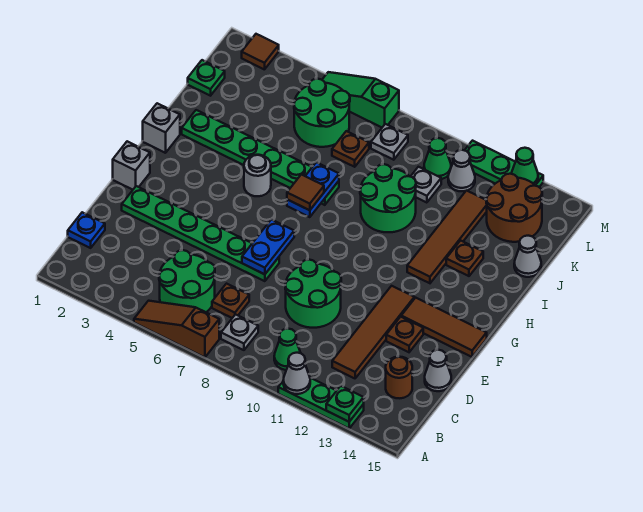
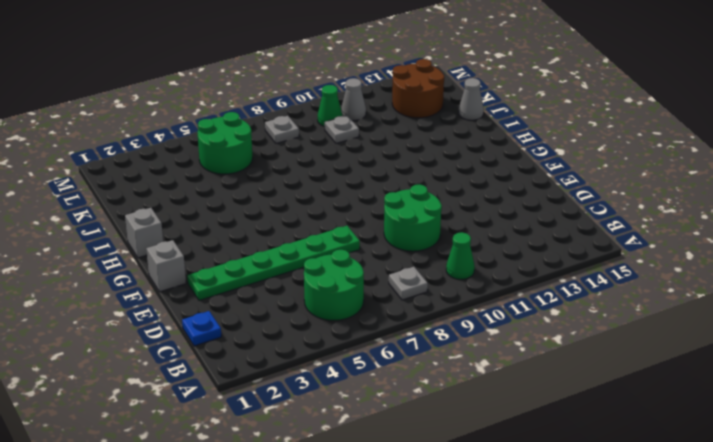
none -> brown slope A5:A7 level 1 top 7
none -> green plate A11:A13 level 1
none -> brown plate C7 level 1
none -> brown tile C12:F12 level 1

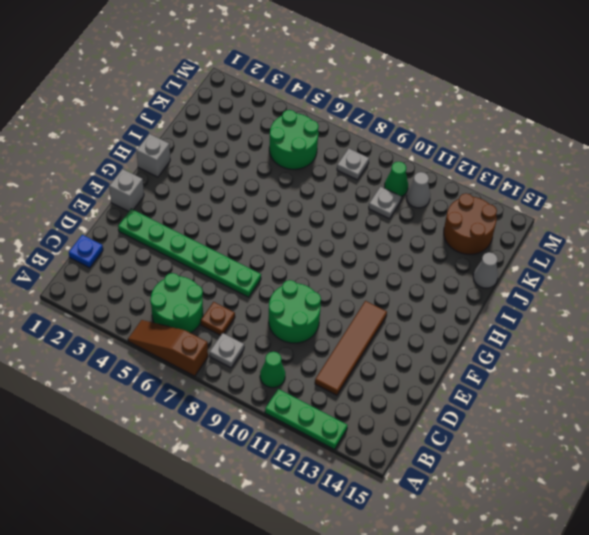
none -> brown round brick C14 level 1
none -> grey cone D15 level 1
none -> brown plate E13 level 1
none -> brown tile F13:F15 level 1

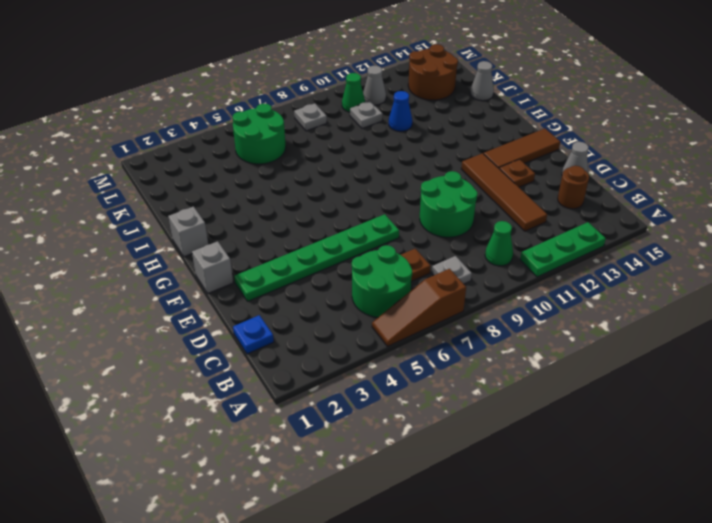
blue cone J11 level 1 -> none
none -> grey round brick H5 level 1
none -> brown tile H12:K12 level 1
none -> green plate I2:I7 level 1
none -> green round brick I9:J10 level 1

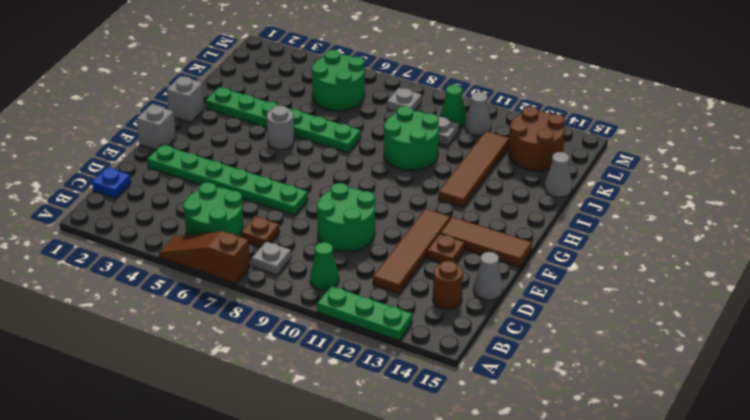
none -> brown plate I13 level 1
none -> green plate K1 level 1
none -> brown plate K7 level 1
none -> brown tile M2 level 1

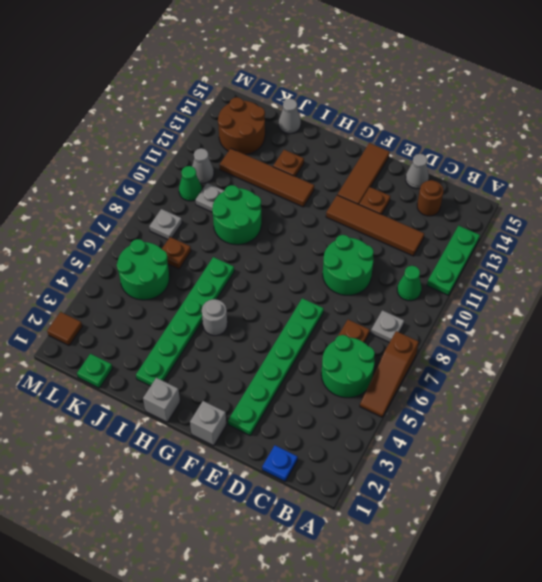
none -> green slope M5:M7 level 1 top 7
none -> green plate M11:M13 level 1
none -> grey cone A11 level 2
none -> green plate A13 level 2

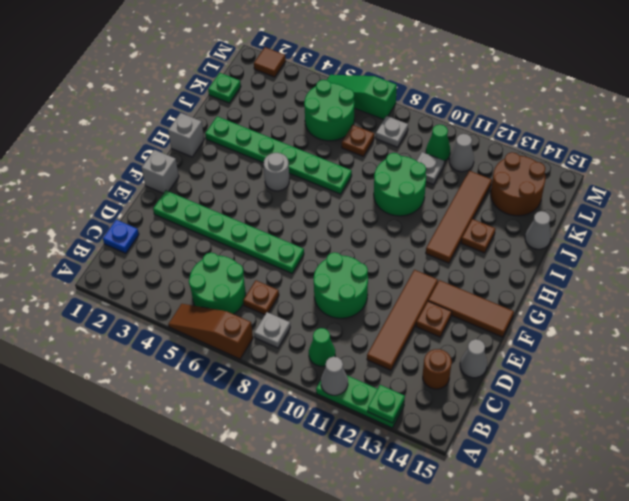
none -> green plate M11:M13 level 1
none -> blue plate E7:F7 level 2
none -> blue plate H7:I7 level 2
none -> green cone M13 level 2

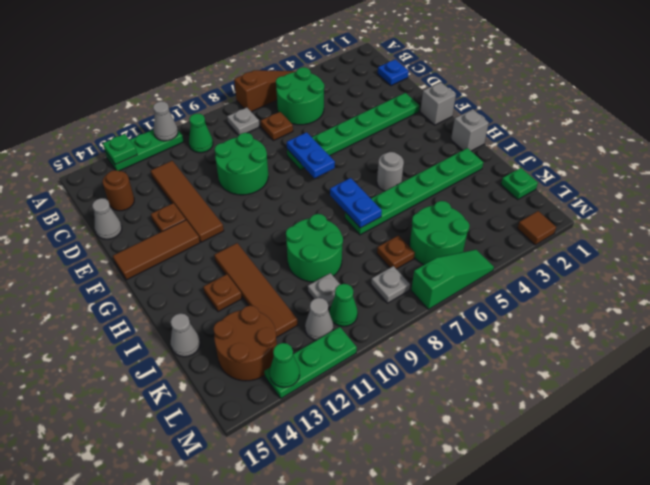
none -> brown tile H7 level 3

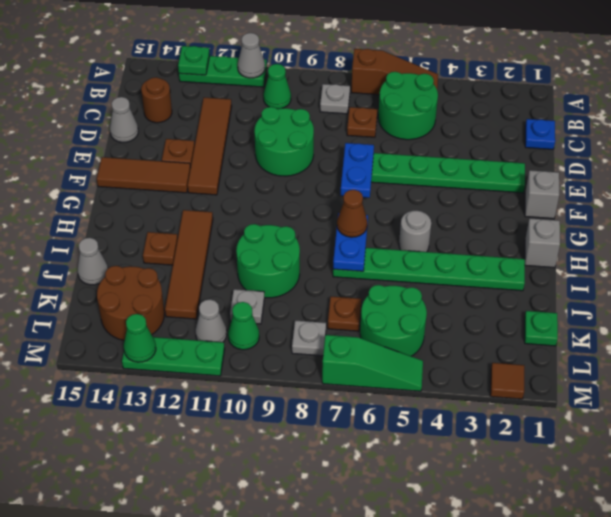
brown cone H7 level 3 -> brown tile H7 level 3

